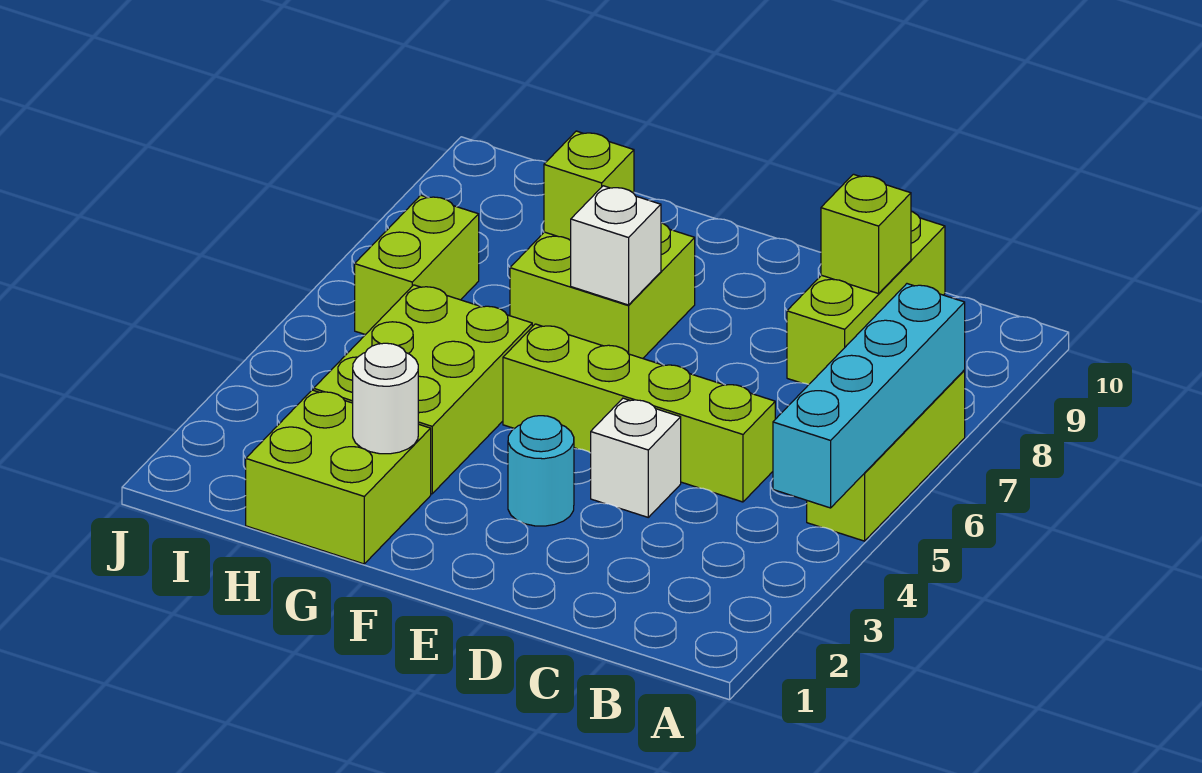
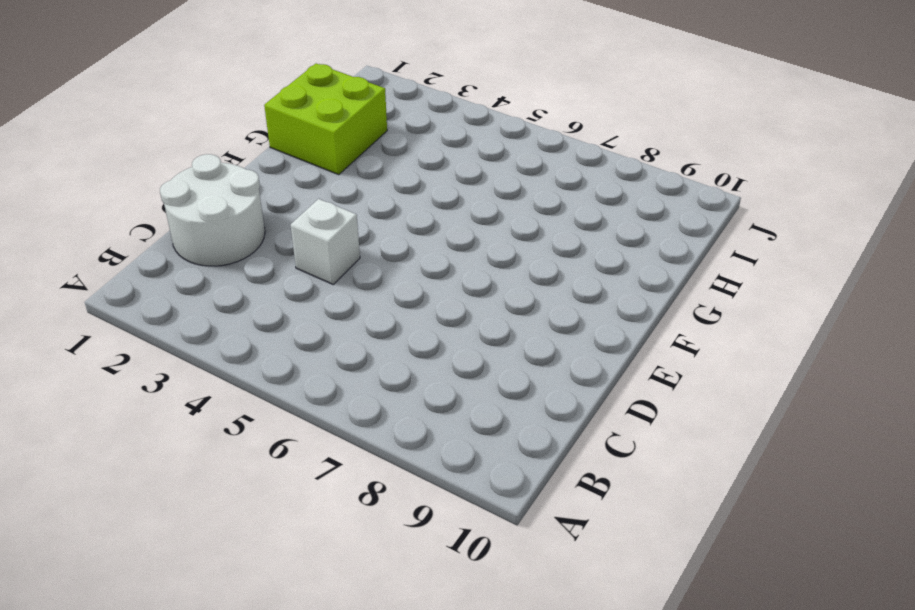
white round brick C1:D2 level 1 -> none
none -> lime brick A5:A7 level 1
none -> lime brick C5:F5 level 1
none -> lime brick C8:C10 level 1

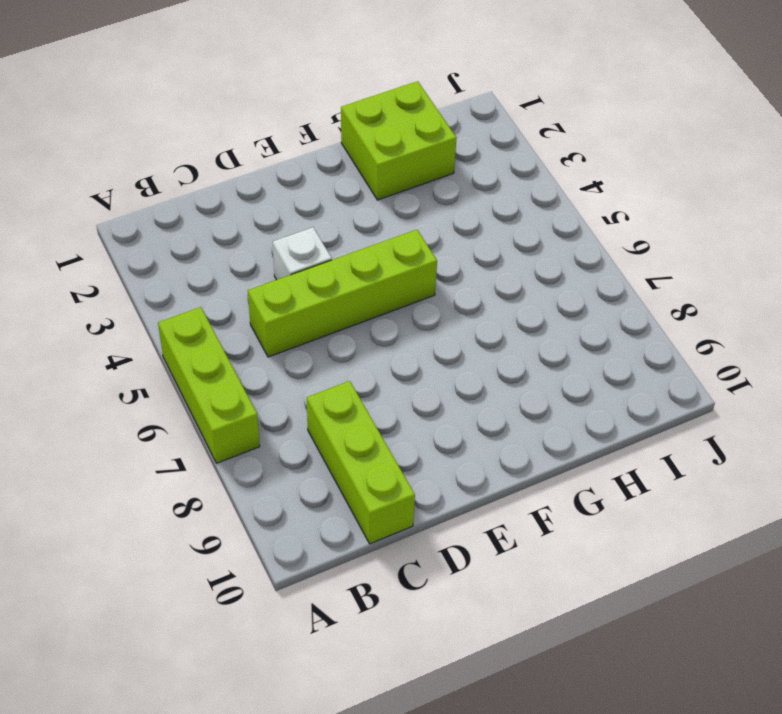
none -> cyan round brick E3 level 1
none -> lime brick F7:G8 level 1
none -> lime brick G3:H5 level 1

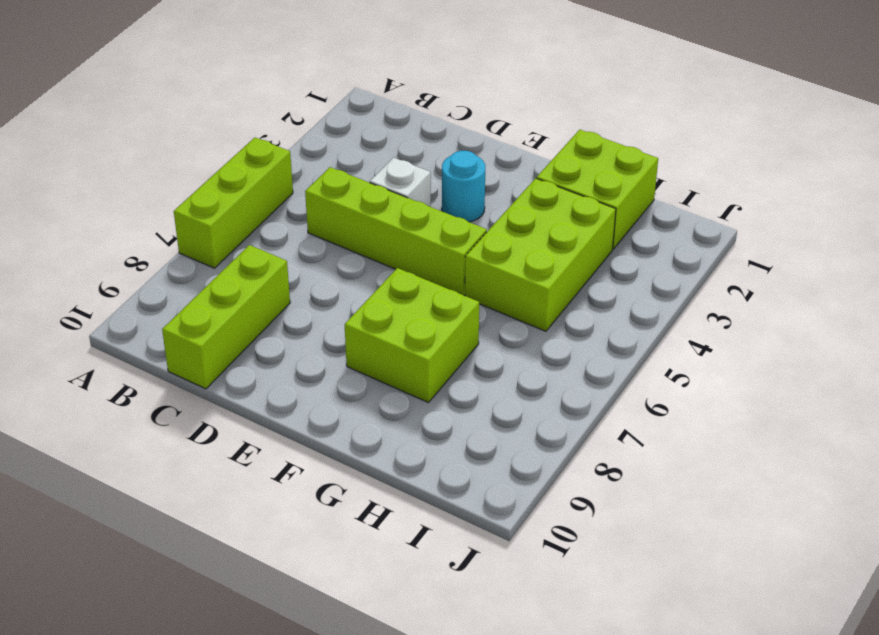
none -> lime brick I6:I7 level 1
none -> cyan brick A4:A7 level 2
none -> lime brick C9 level 2

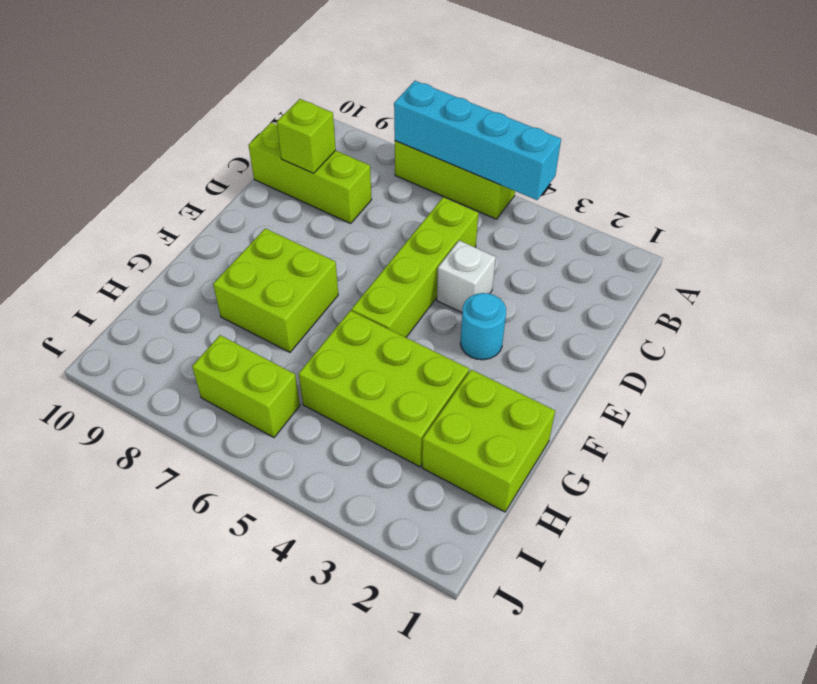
none -> white brick F7 level 2
none -> white round brick G2 level 2
none -> lime brick G8 level 2

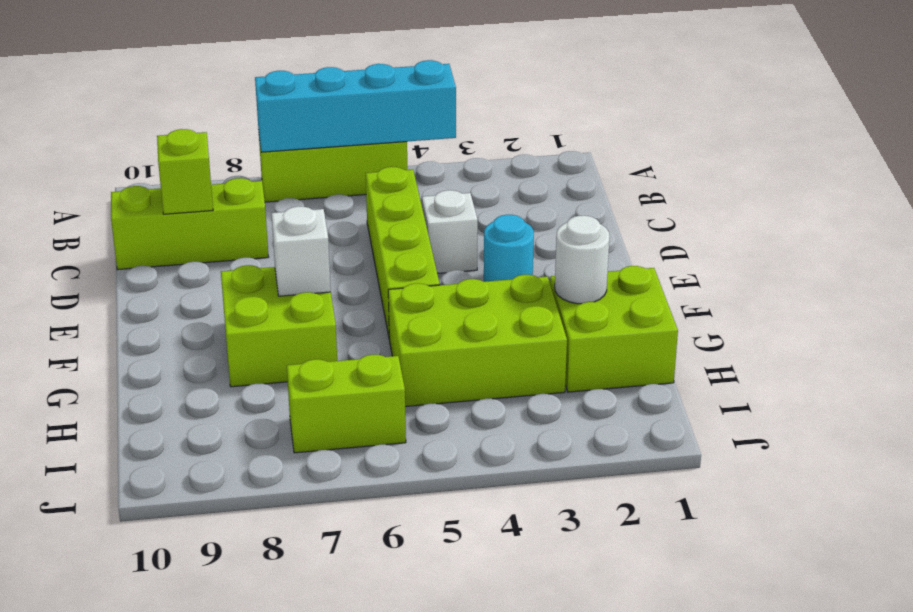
none -> lime brick G8 level 2

